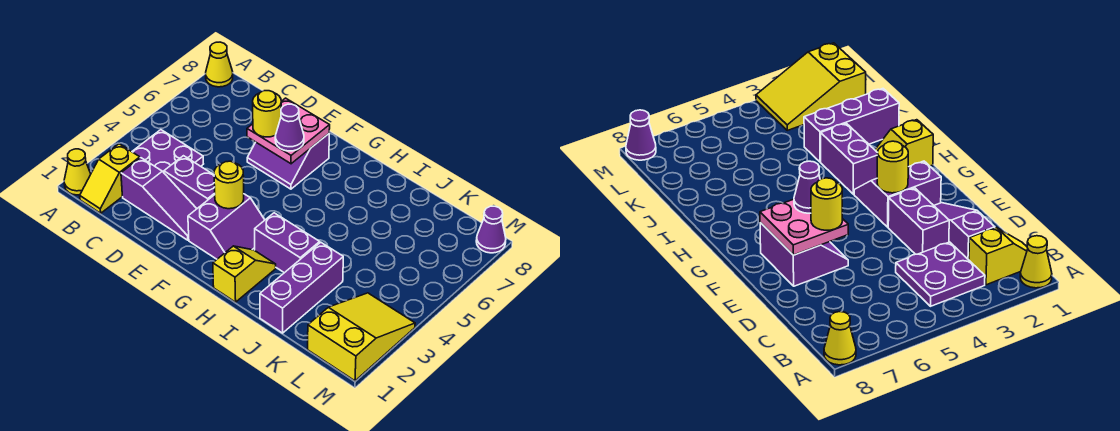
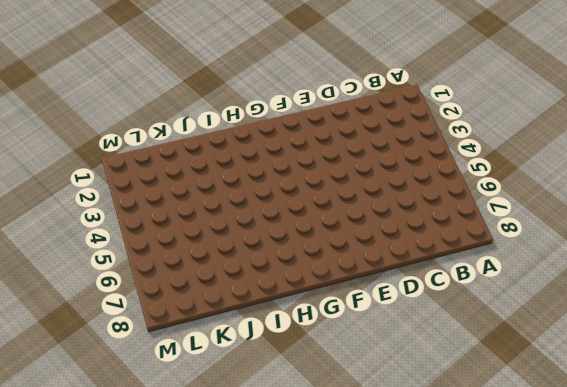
none -> yellow cone A1 level 1
none -> yellow cone A8 level 1
none -> yellow slope B1:B2 level 1 top 2

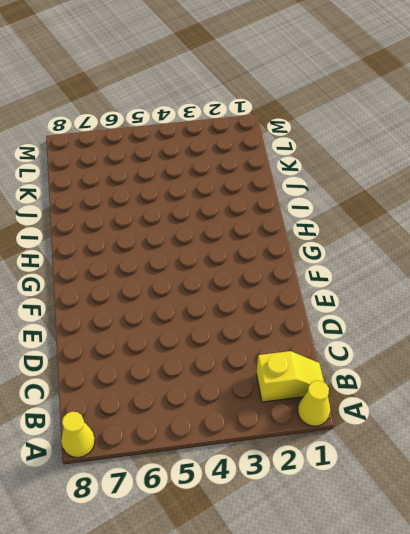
none -> purple plate B3:C4 level 1
none -> purple slope C2:E2 level 1 top C
none -> purple brick D3:E3 level 1

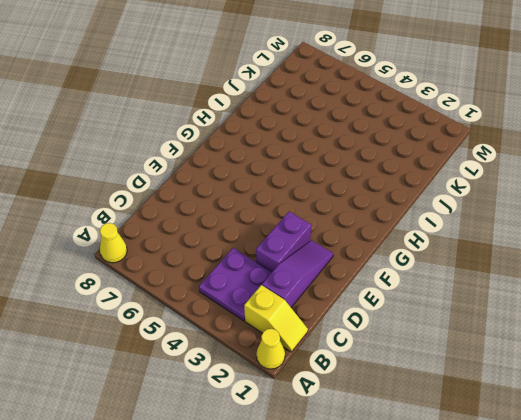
none -> purple slope E6:F7 level 1 top 7
none -> purple slope F2:G3 level 1 top F
none -> yellow slope H1:H2 level 1 top 1

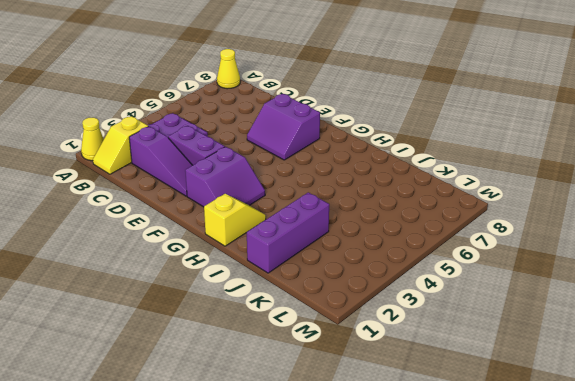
none -> purple brick H3:I3 level 1
none -> yellow slope L1:M3 level 1 top 1
none -> purple cone M8 level 1

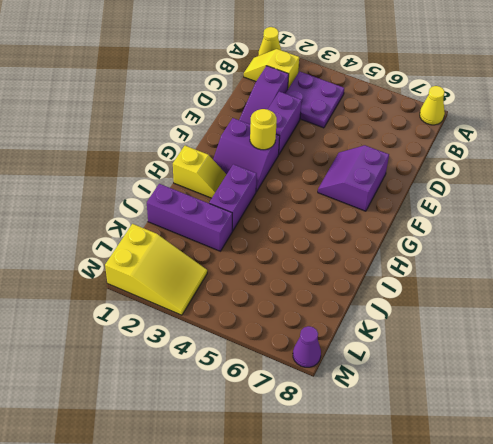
none -> pink plate E6:F7 level 2
none -> yellow round brick E6 level 3
none -> purple cone F6 level 3

